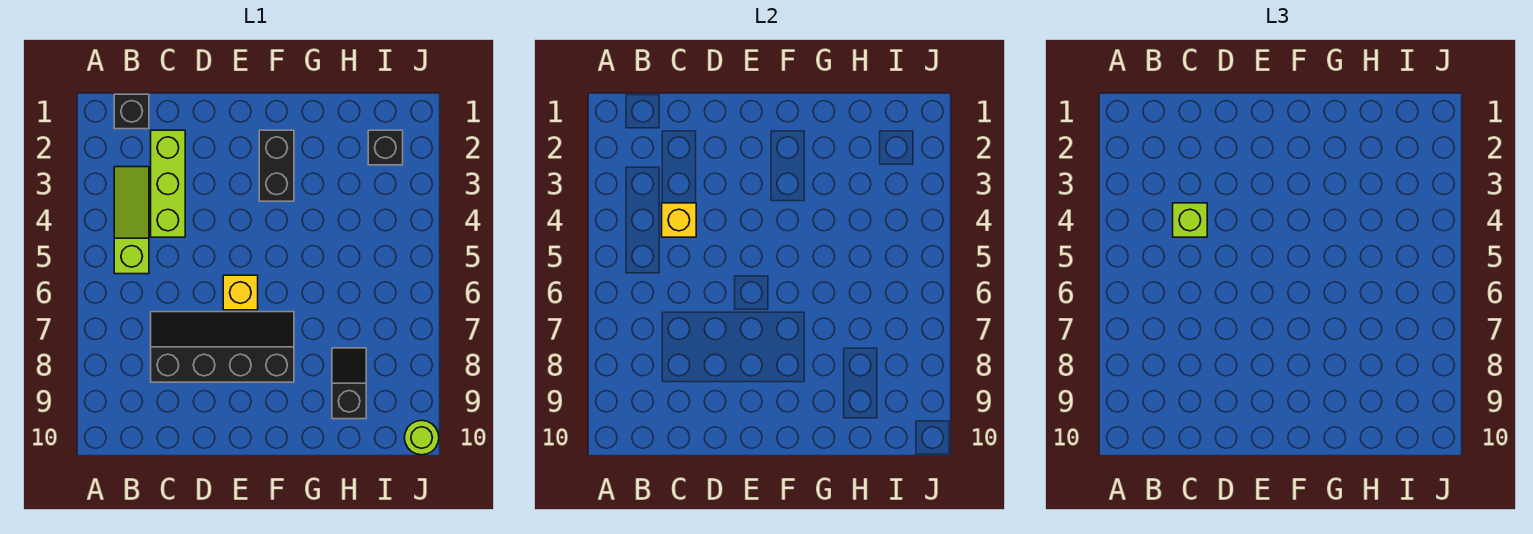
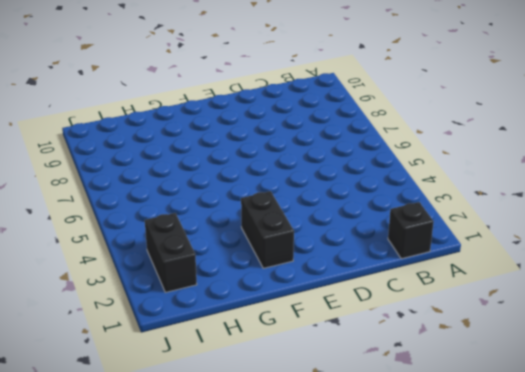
black brick I2:I3 level 1 -> black brick I2 level 1
none -> lime slope B3:B5 level 1 top 5
none -> lime brick C2:C4 level 1

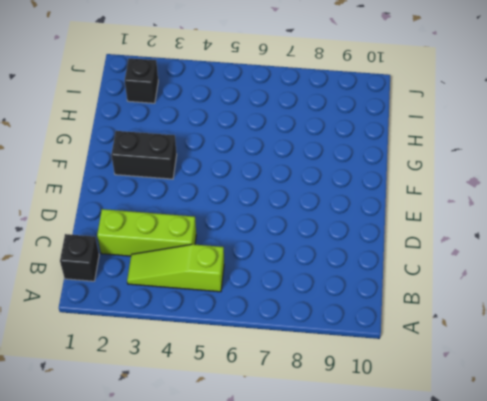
none -> black slope C7:F8 level 1 top 8
none -> yellow brick E6 level 1

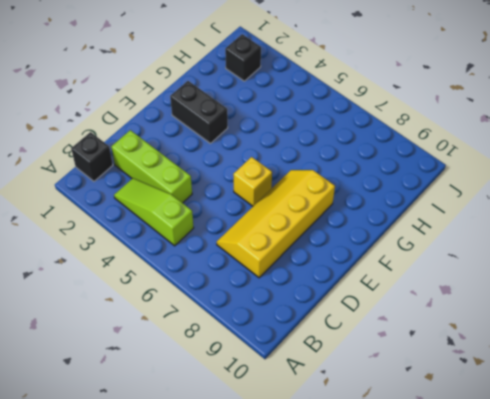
yellow slope C7:F8 level 1 top 8 -> black slope C7:F8 level 1 top 8
none -> black slope H8:H9 level 1 top 9
none -> lime round brick J10 level 1

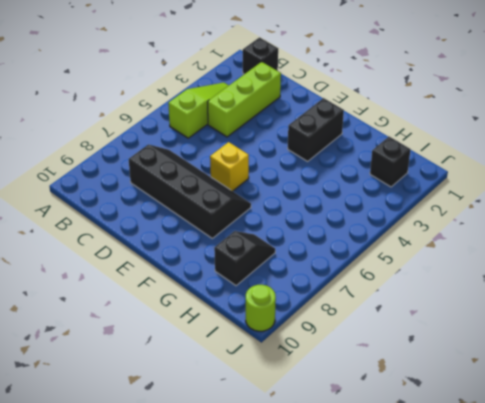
none -> yellow brick C4 level 2
none -> lime brick C4 level 3

